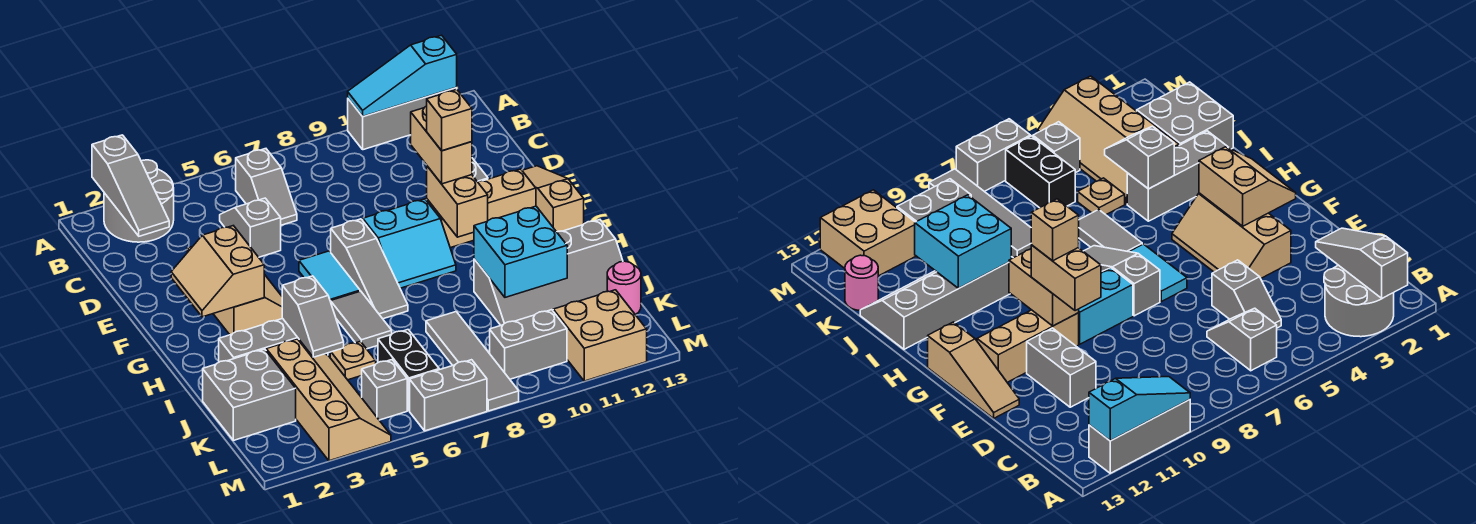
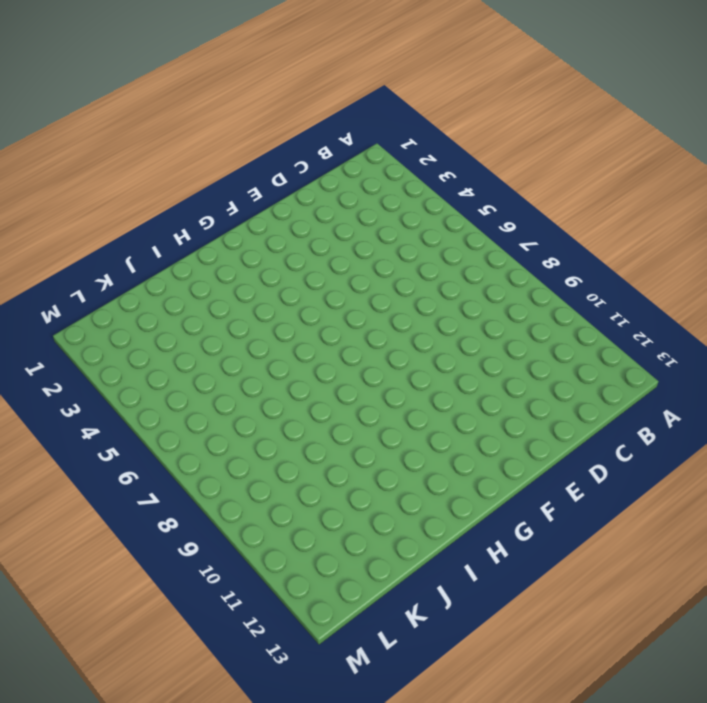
none -> grey round brick A2:B3 level 1
none -> grey brick A10:A12 level 1
none -> grey slope B6:C6 level 1 top B
none -> grey slope C5:D5 level 1 top D

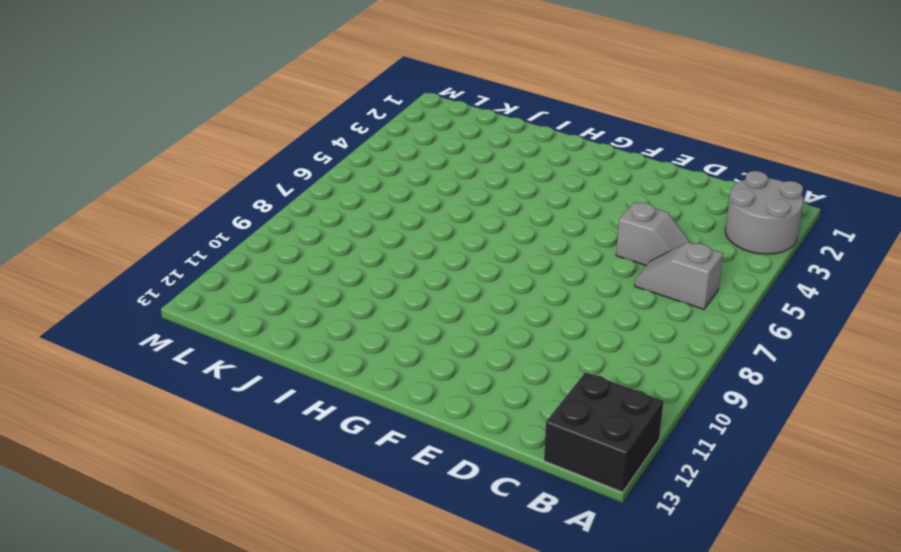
black brick A12:B13 level 1 -> grey brick A10:A12 level 1
none -> grey brick D11:E11 level 1
none -> tan slope E3:G4 level 1 top 3
none -> tan slope E13:G13 level 1 top G
none -> cyan tile F6:G6 level 1

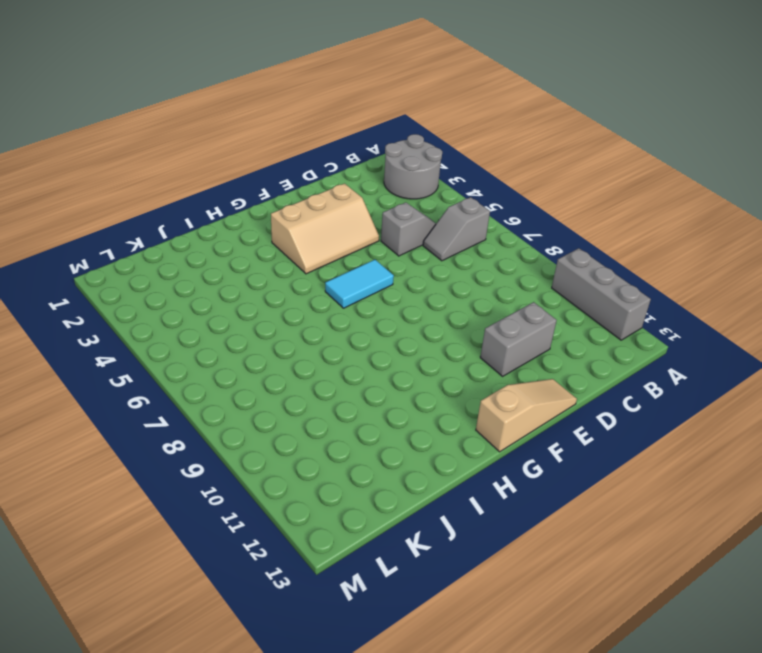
none -> grey slope F7:H7 level 1 top F
none -> cyan slope F8:G9 level 1 top F
none -> tan brick F10:F12 level 1
none -> grey tile H6:I6 level 1

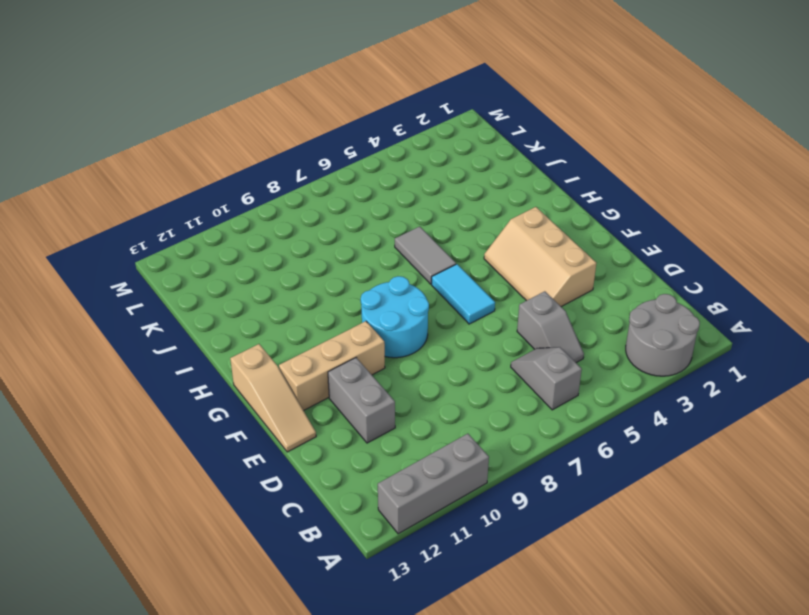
cyan round brick F8:G9 level 1 -> cyan slope F8:G9 level 1 top F
none -> grey slope F7:H7 level 1 top F
none -> grey brick I2:I4 level 1
none -> grey slope I10:J13 level 1 top I
none -> grey brick J1:K2 level 1

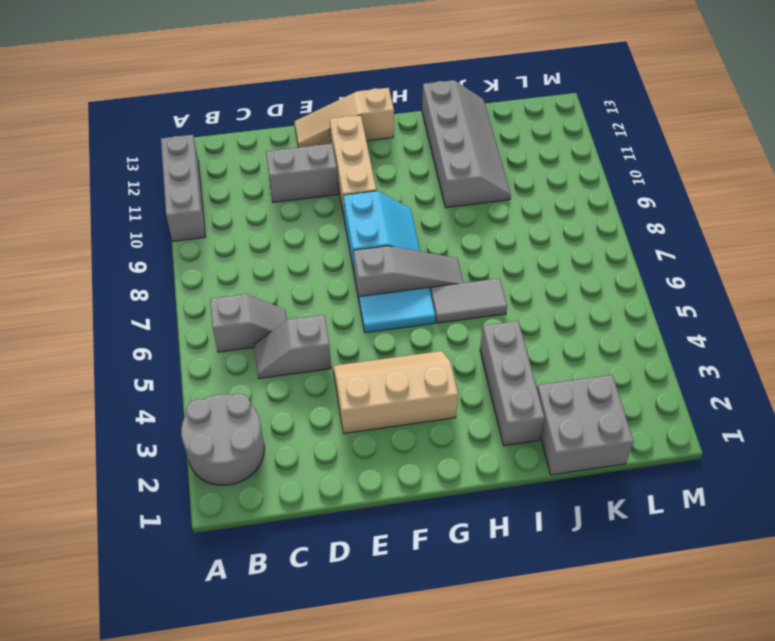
none -> tan slope J3:M4 level 1 top 3
none -> tan plate J5 level 1
none -> grey tile J8:M8 level 1
none -> black brick K6:L6 level 1

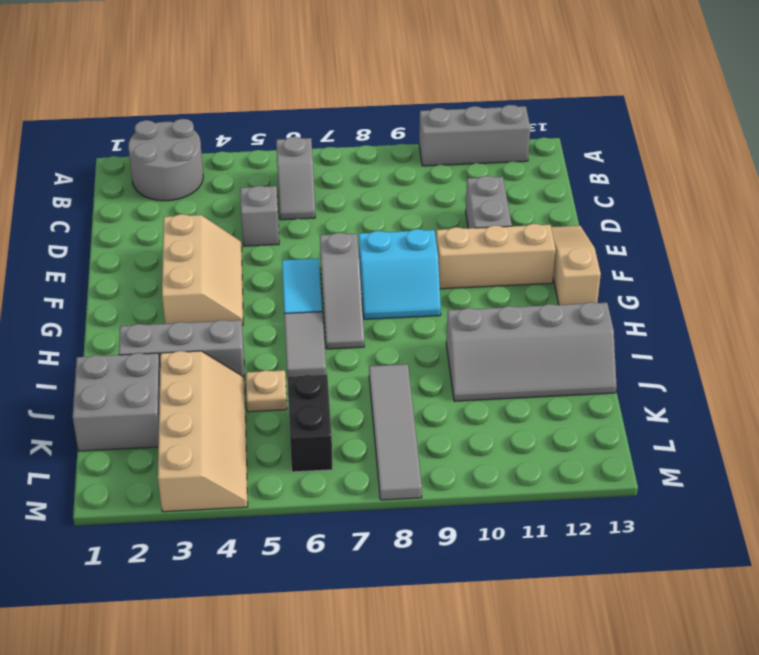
none -> pink round brick K13 level 1
none -> grey brick L5 level 1
none -> grey brick L9:L10 level 1
none -> tan brick L11:M12 level 1

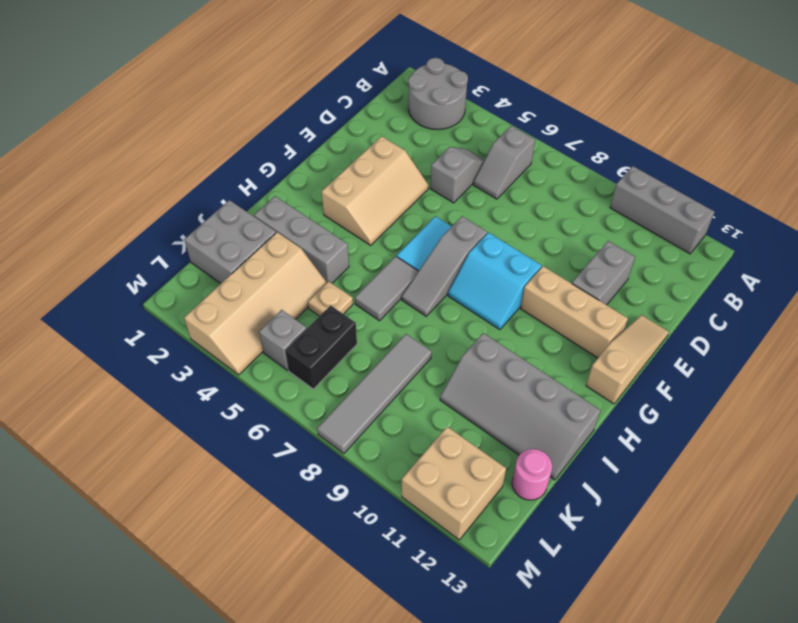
none -> grey brick L9:L10 level 1
none -> grey brick M6:M7 level 1
none -> grey slope A2:C2 level 2 top A
none -> cyan slope A10:A12 level 2 top 12

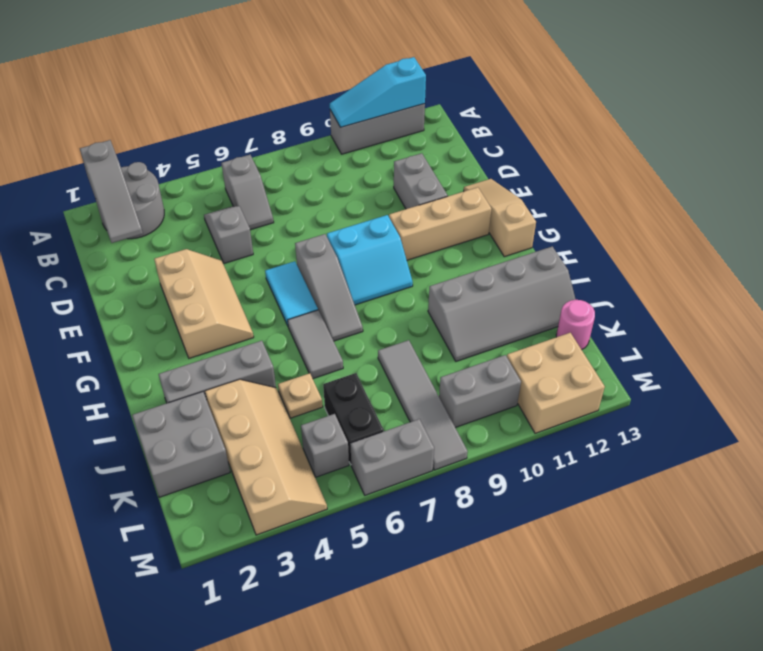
none -> tan slope F2:G3 level 2 top 3
none -> tan brick F10:G10 level 2
none -> grey slope I4:J4 level 2 top I
none -> cyan brick I10:J11 level 2

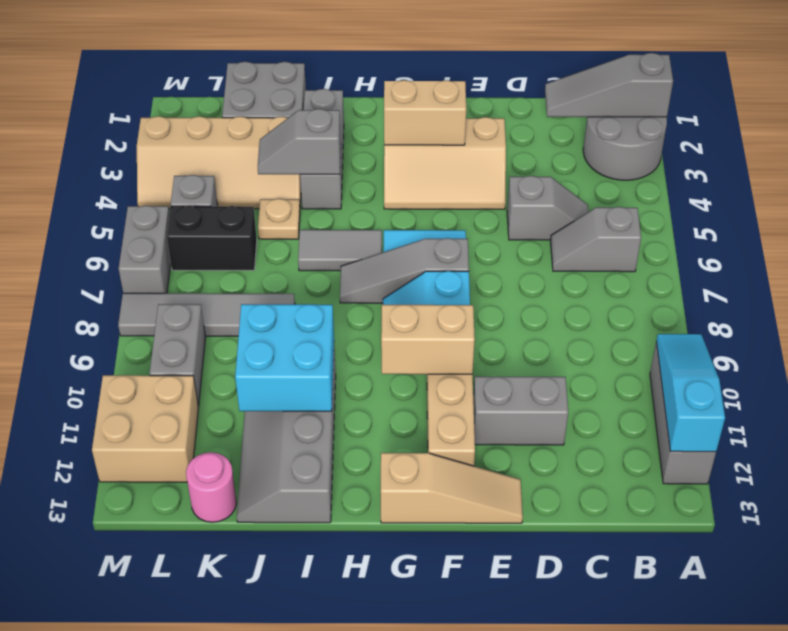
none -> tan brick E10:F10 level 3
none -> tan brick F10 level 4

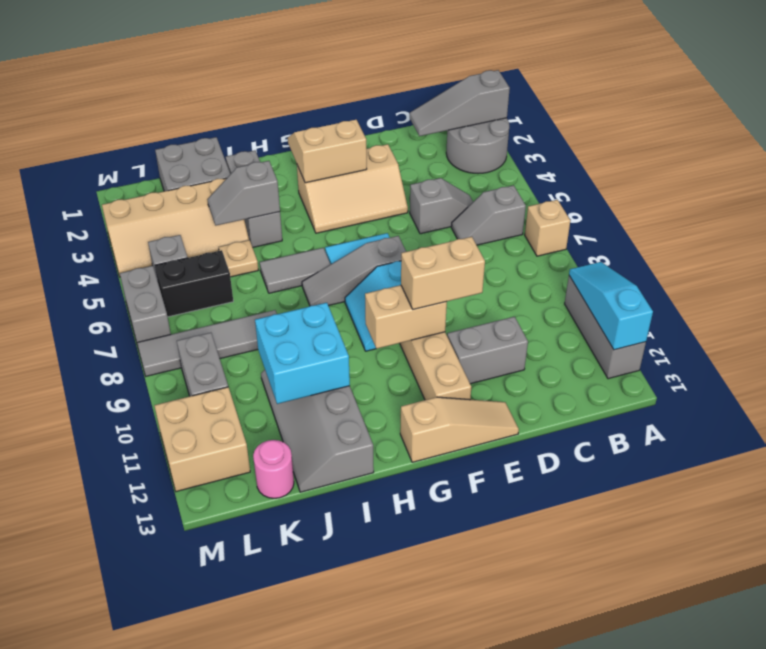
tan brick A7 level 1 -> tan brick F10 level 4

